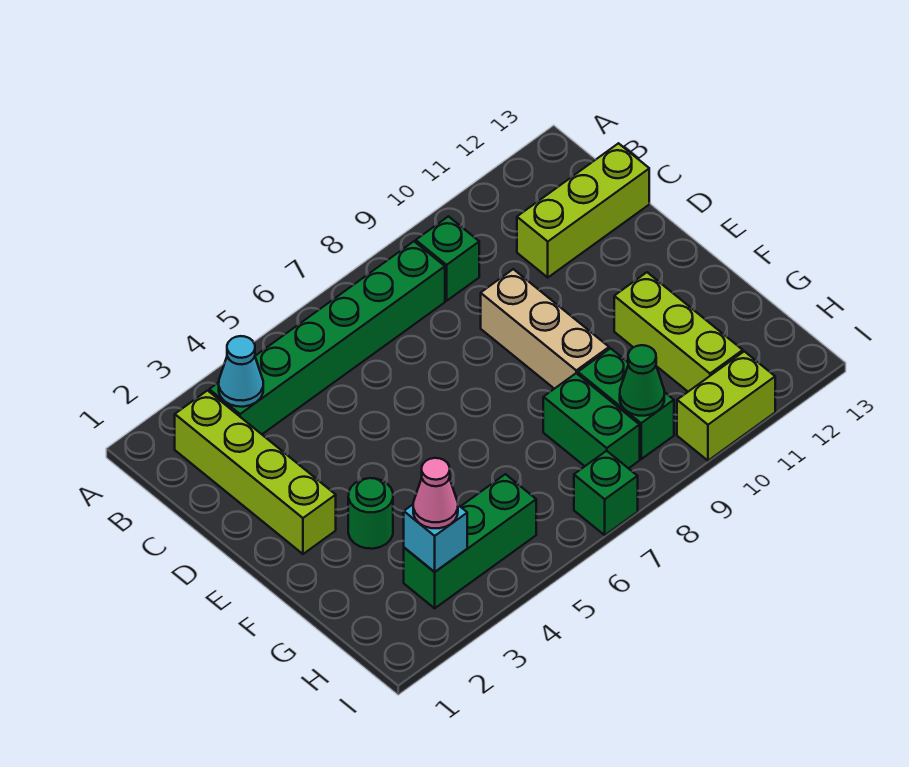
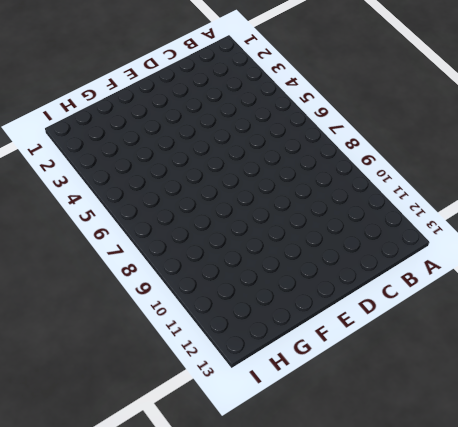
none -> lime brick B2:E2 level 1
none -> green brick B3:B8 level 1
none -> green brick B9 level 1

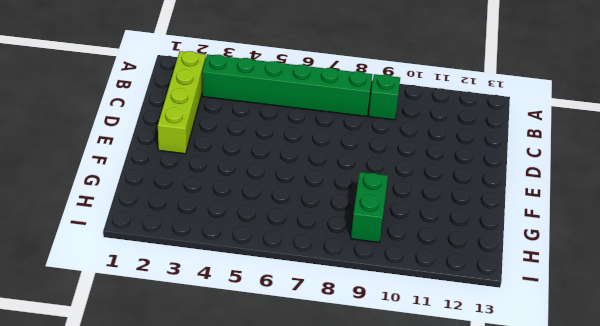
none -> lime brick C11:C13 level 1
none -> tan brick D9:F9 level 1
none -> green round brick F3 level 1

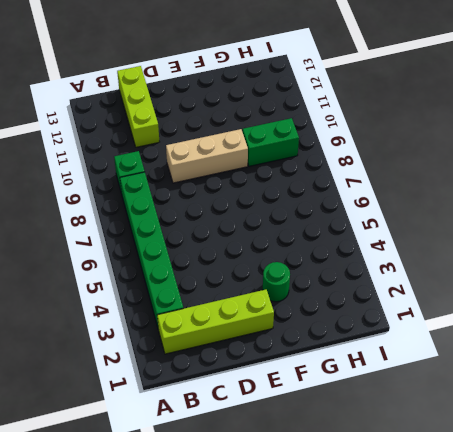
none -> lime brick F11:H11 level 1
none -> green brick G8:H8 level 1
none -> green brick H3:H5 level 1

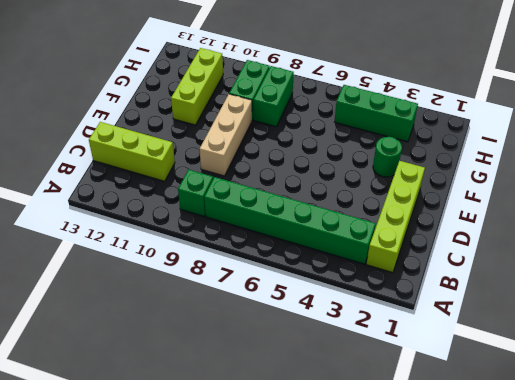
none -> green brick I7 level 1
none -> lime brick I10:I11 level 1
none -> cyan cone B3 level 2

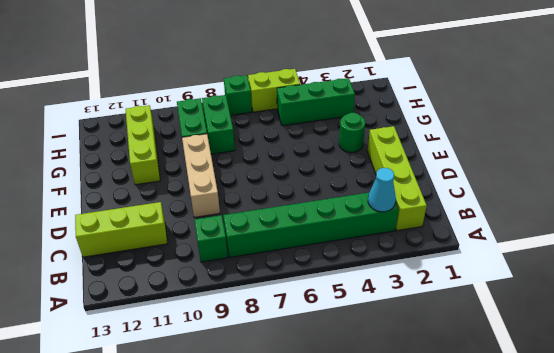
lime brick I5:I6 level 1 -> lime brick I10:I11 level 1
none -> cyan brick H3 level 2
none -> green cone H9 level 2
none -> pink cone H3 level 3

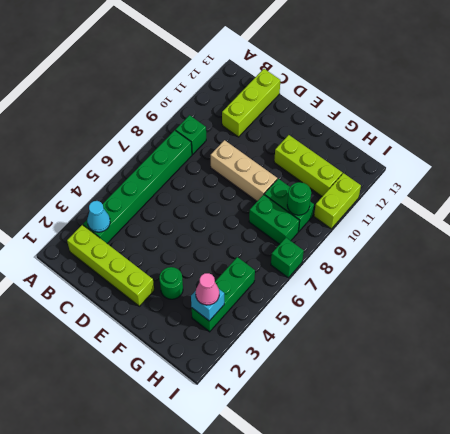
green round brick H9 level 2 -> green cone H9 level 2

